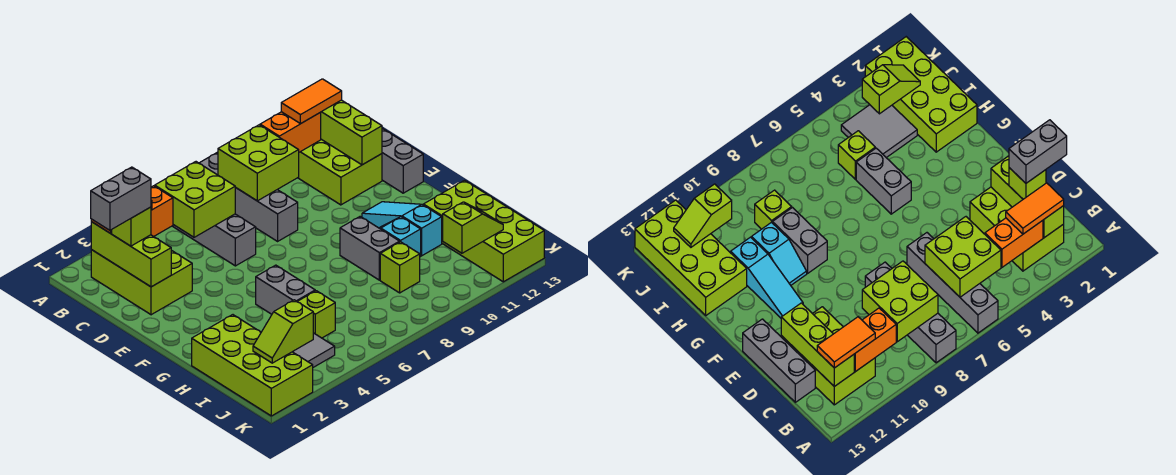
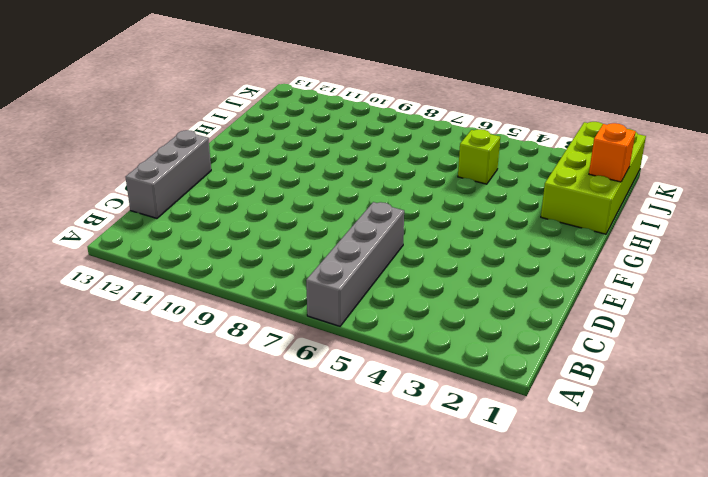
orange brick I1 level 2 -> none
none -> grey brick A8:D8 level 1
none -> lime brick B2:D3 level 1
none -> lime brick B11:D12 level 1

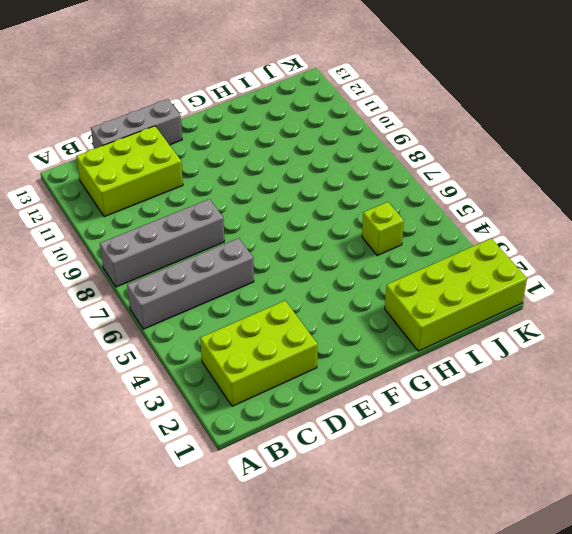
none -> cyan slope F11:H11 level 1 top H
none -> grey brick G5:H5 level 1
none -> grey brick G9:H9 level 1

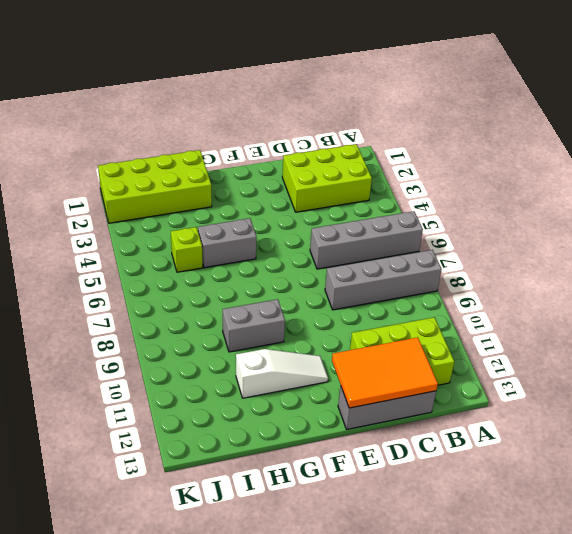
orange tile C12:E13 level 2 -> lime brick B12:D12 level 2
white slope F11:H11 level 1 top H -> cyan slope F11:H11 level 1 top H
none -> cyan slope G10:H10 level 1 top H
none -> lime brick H12:K13 level 1
none -> grey tile I3:J4 level 1

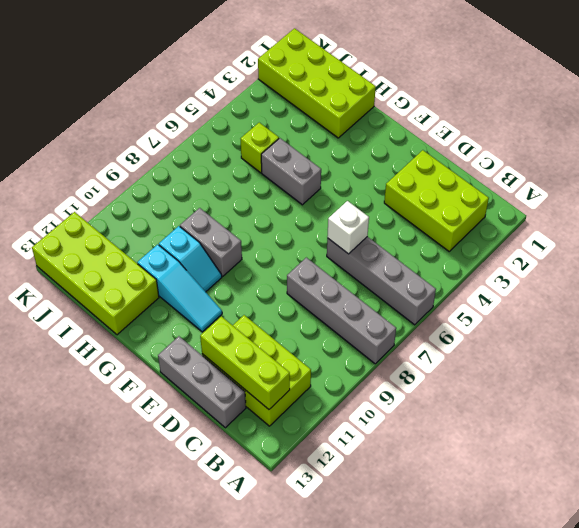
white brick D6 level 2 -> none
none -> grey tile I3:J4 level 1
none -> lime brick I9 level 1
none -> lime brick B2:D2 level 2

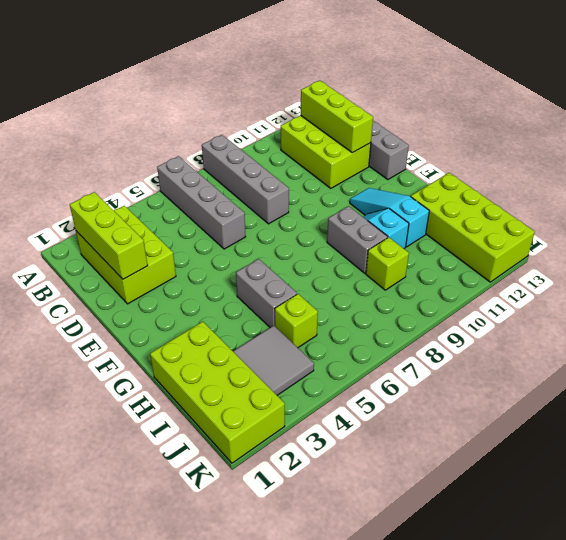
none -> orange brick B3:B4 level 2
none -> lime brick B5:C6 level 2
none -> lime brick B8:C9 level 2

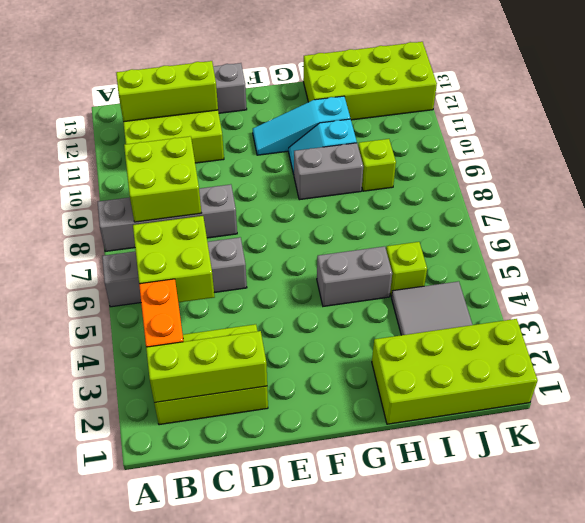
none -> orange brick B10:B11 level 2
none -> lime slope J2:J3 level 2 top 3
none -> lime slope J11:J12 level 2 top 11

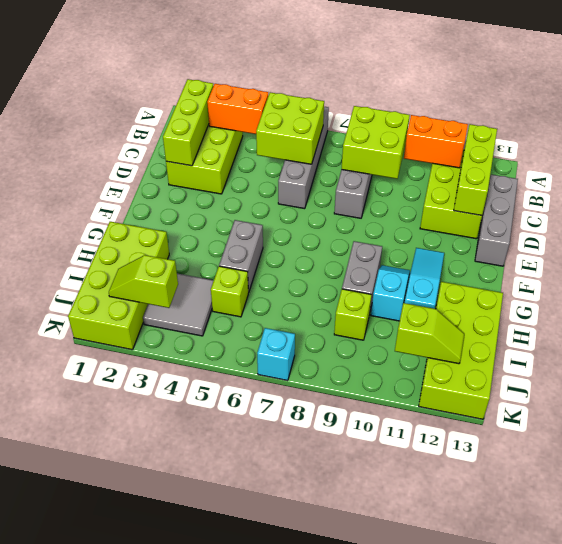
cyan brick K7 level 1 -> none
none -> orange tile B2:B3 level 3
none -> orange tile B11:B12 level 3
none -> lime brick C2 level 3

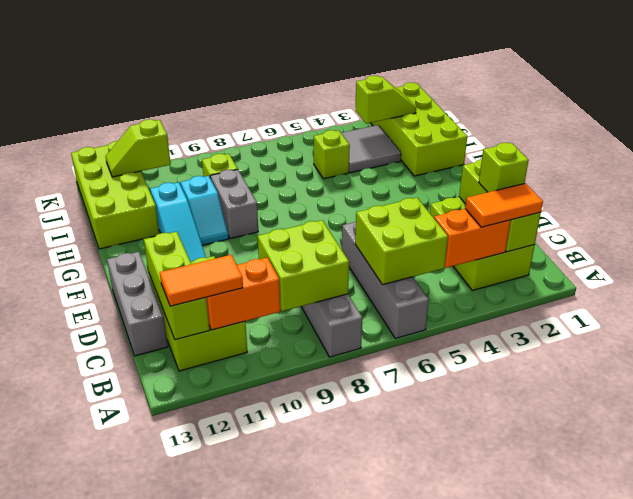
none -> grey brick G5:H5 level 1
none -> grey brick C1:C2 level 4

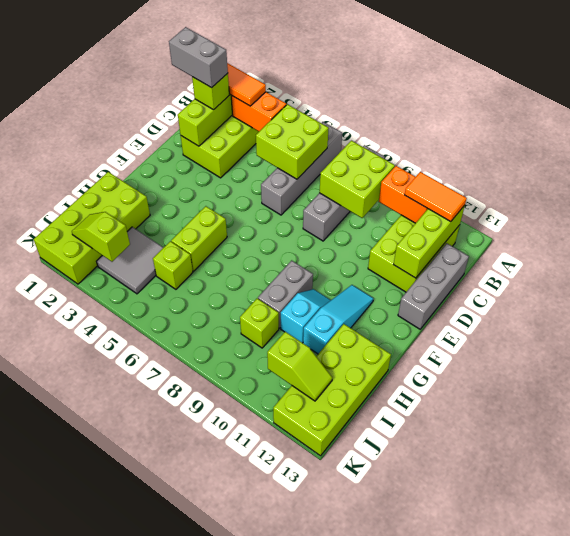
lime brick G5:H5 level 1 -> grey brick G5:H5 level 1

